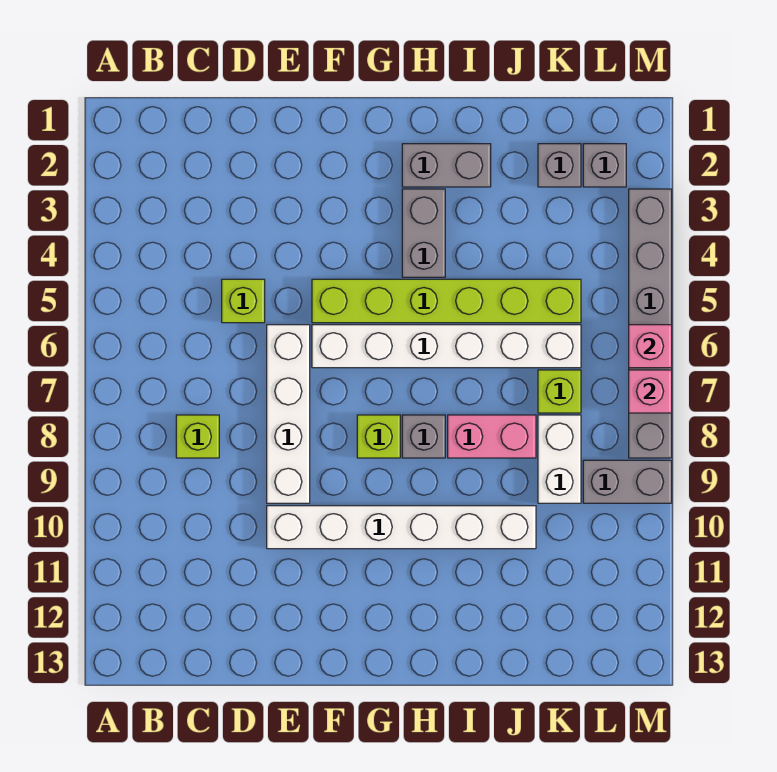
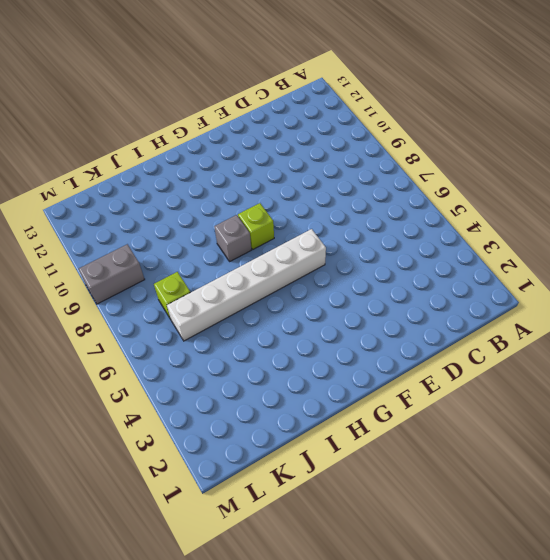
none -> lime brick C8 level 1
none -> lime brick D5 level 1
none -> white brick E6:E9 level 1

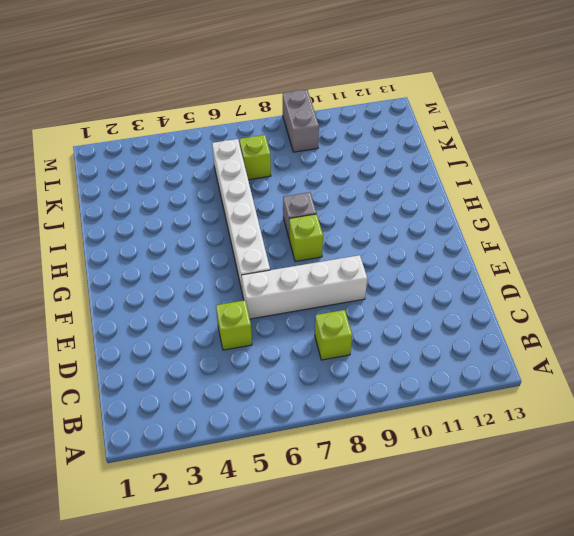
none -> white brick E10:J10 level 1
none -> lime brick F5:K5 level 1
none -> grey brick H2:I2 level 1

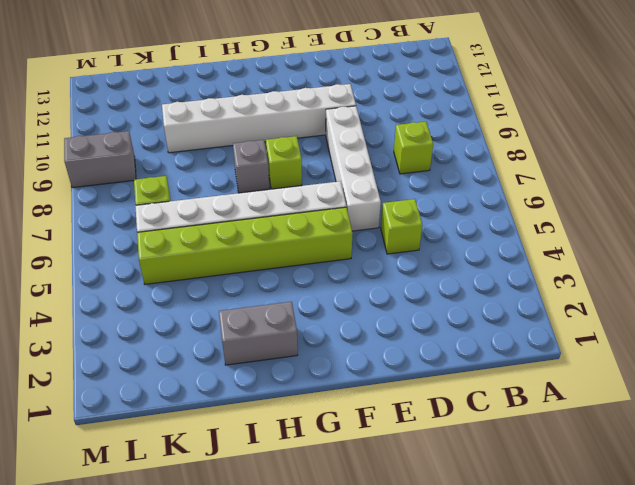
none -> grey brick H3:H4 level 1
none -> pink brick I8:J8 level 1
none -> grey brick K2 level 1

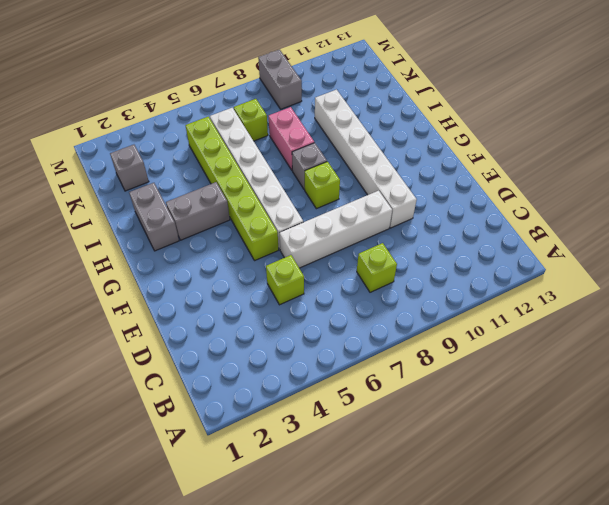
none -> white brick K8:K9 level 1
none -> grey brick L2 level 1
none -> grey brick M3:M8 level 1

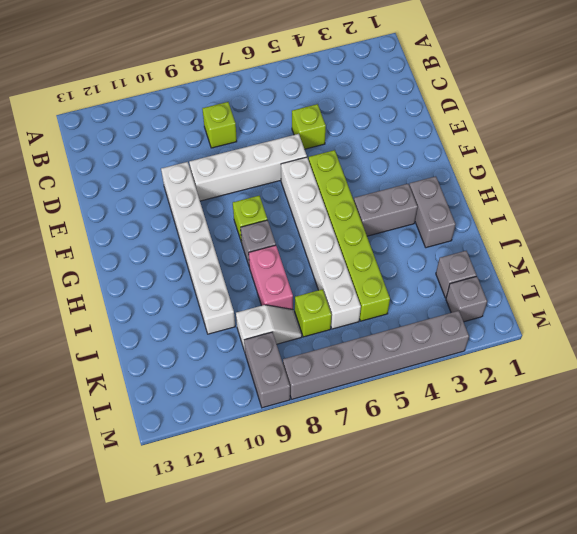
white slope K8:K9 level 1 top 9 -> white brick K8:K9 level 1
none -> pink brick M6 level 2
none -> pink brick M7 level 2

